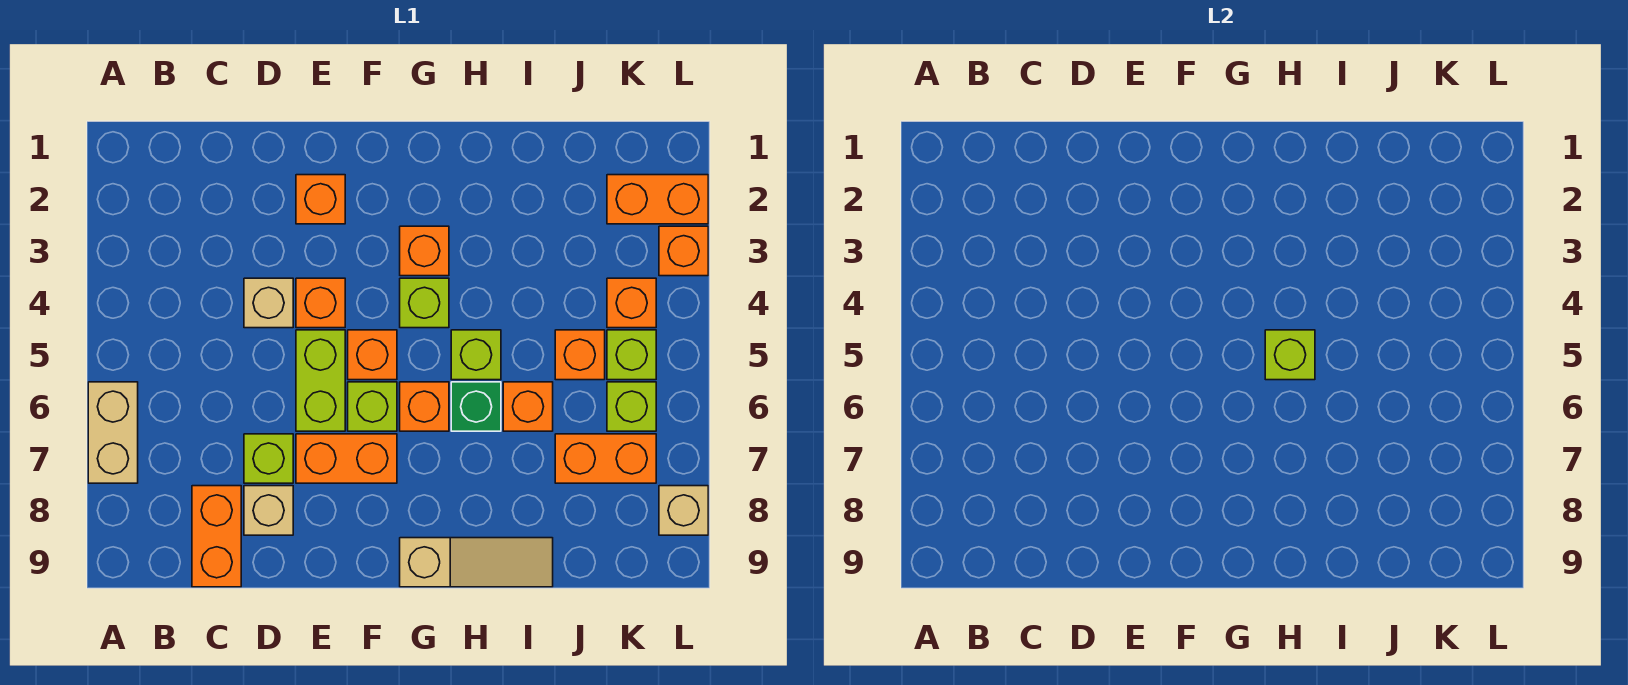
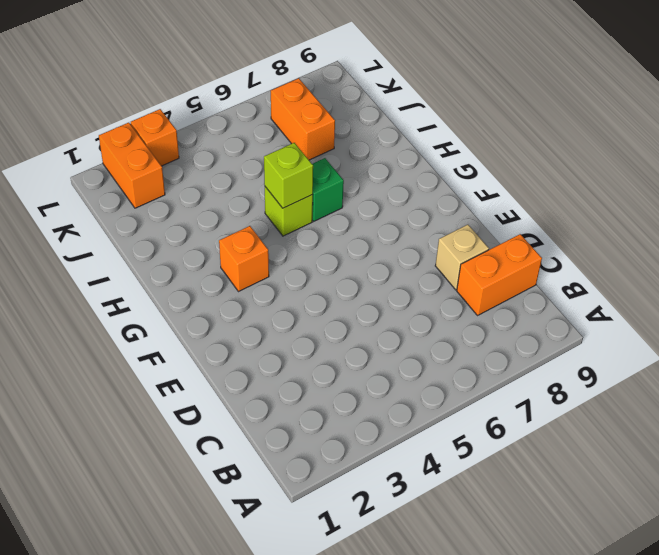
none -> tan brick A6:A7 level 1
none -> tan brick D4 level 1
none -> lime brick D7 level 1

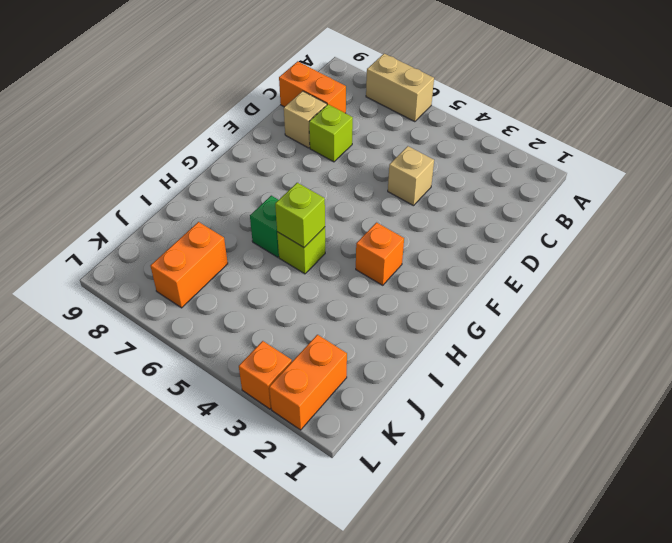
none -> orange brick E2 level 1
none -> orange brick E4 level 1
none -> lime brick E5:E6 level 1

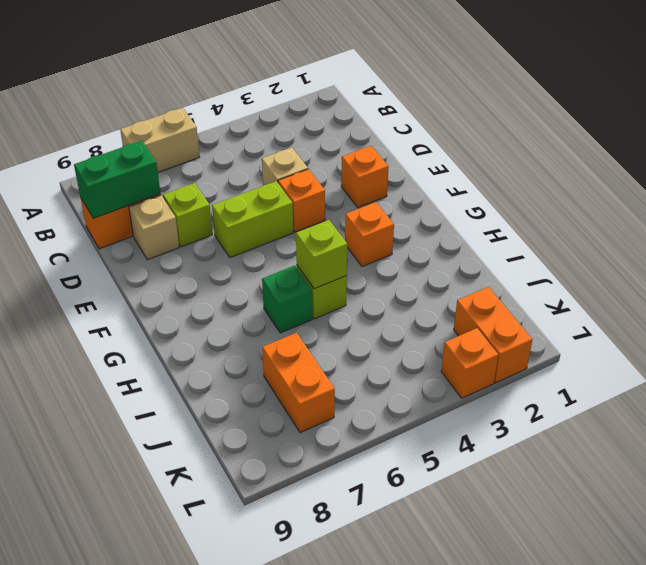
green brick C8:C9 level 2 -> none
none -> orange brick E7:F7 level 1
none -> orange brick F5 level 1
none -> lime brick F6 level 1

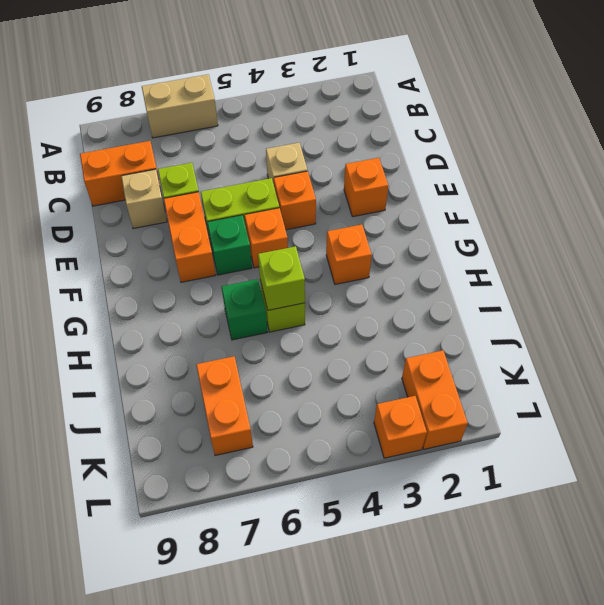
green brick F6 level 1 -> lime brick F6 level 1
none -> lime brick G4 level 1
none -> orange brick G6 level 1
none -> tan slope G9:I9 level 1 top G

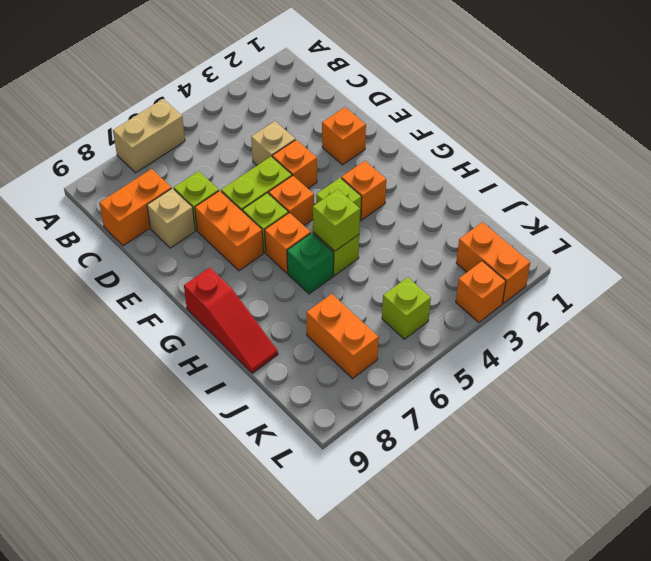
red slope G9:I9 level 1 top G -> tan slope G9:I9 level 1 top G
none -> orange brick I6 level 1
none -> orange brick J5 level 1
none -> orange brick K4 level 1

